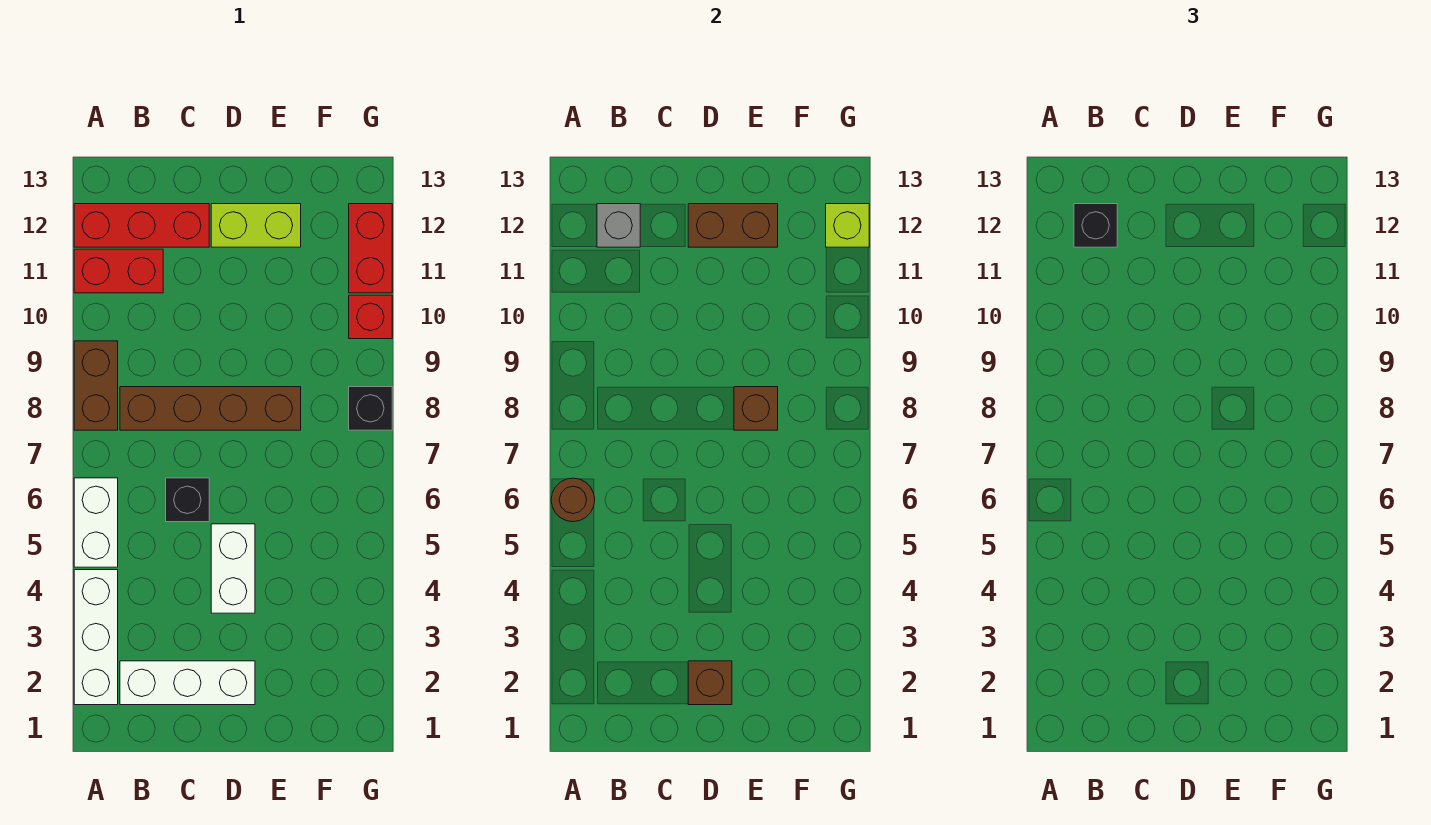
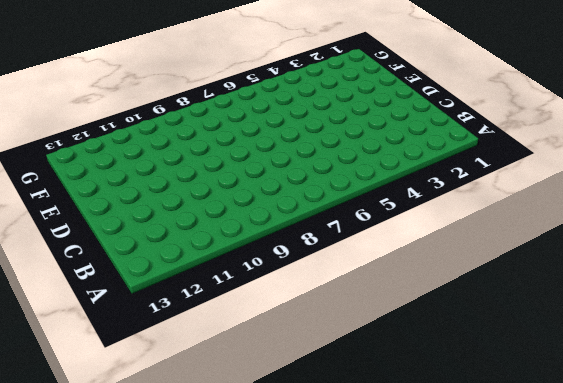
none -> white brick A2:A4 level 1
none -> white brick A5:A6 level 1
none -> brown brick A8:A9 level 1

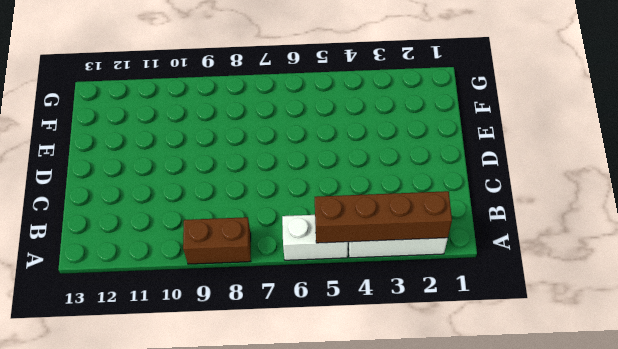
brown brick A2:A5 level 2 -> brown brick B8:E8 level 1
none -> red brick A11:B11 level 1
none -> red brick A12:C12 level 1
none -> white brick B2:D2 level 1

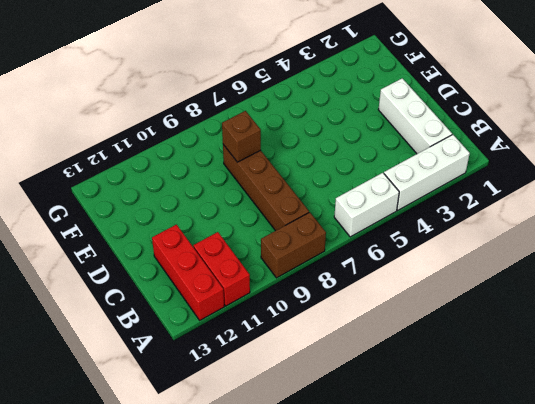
none -> black brick C6 level 1
none -> white brick D4:D5 level 1
none -> lime brick D12:E12 level 1

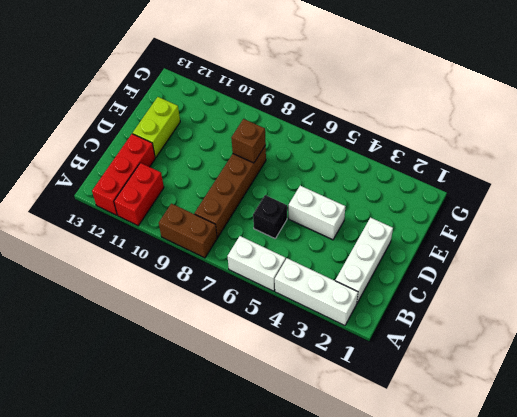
none -> black brick G8 level 1
none -> red brick G10 level 1
none -> red brick G11:G12 level 1

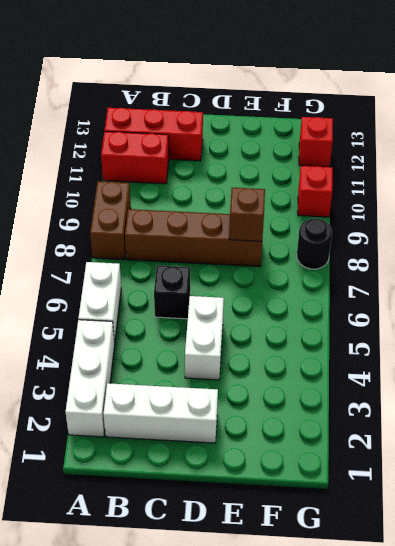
black round brick G8 level 1 -> black brick G8 level 1
red brick G12 level 1 -> red brick G11:G12 level 1
none -> lime brick D12:E12 level 1
none -> brown round brick A6 level 2
none -> grey brick B12 level 2

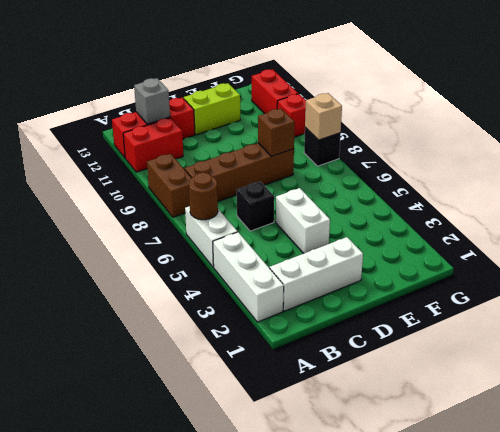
tan brick G8 level 2 -> none
none -> brown brick D2 level 2
none -> brown brick D12:E12 level 2
none -> lime brick G12 level 2

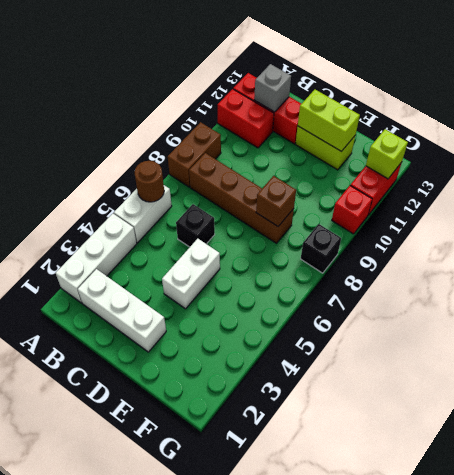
lime brick D12:E12 level 2 -> brown brick D12:E12 level 2
none -> brown brick D2 level 2
none -> black brick B12 level 3

